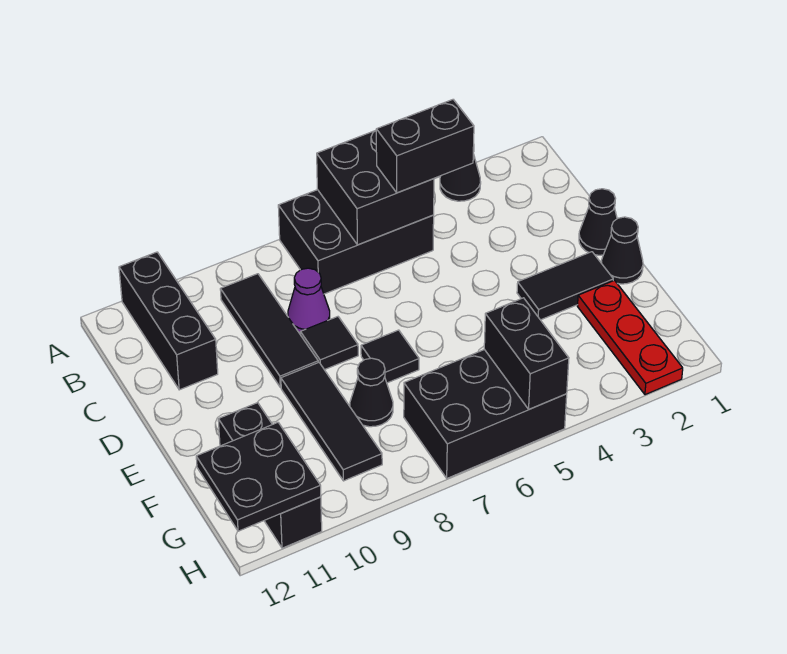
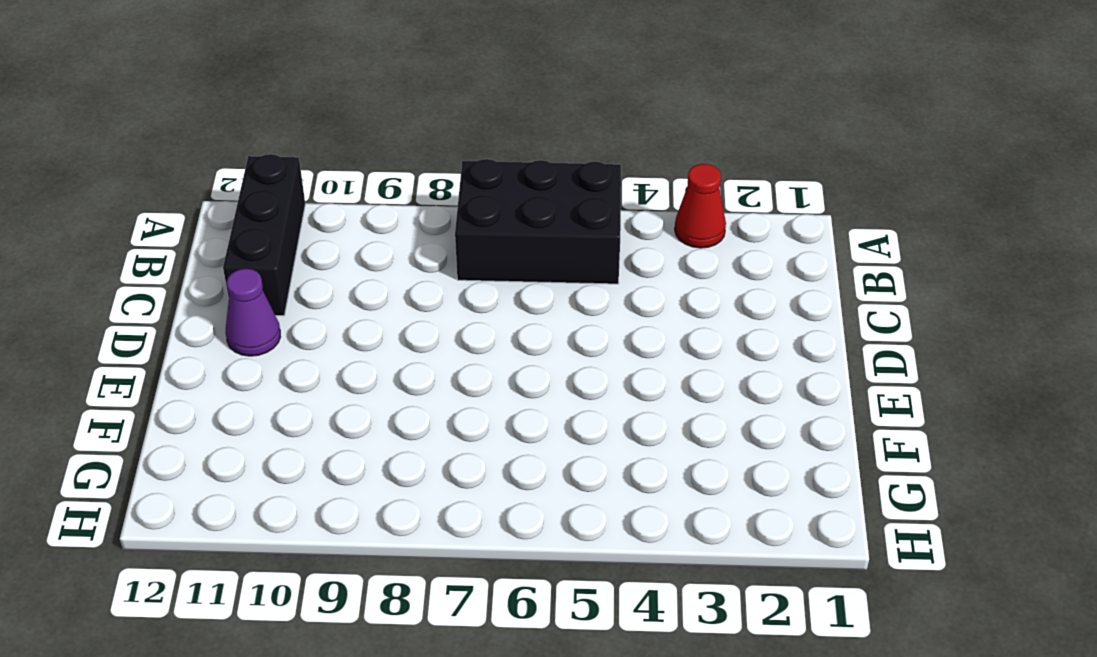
red cone A3 level 1 -> black cone A3 level 1
purple cone D11 level 1 -> purple cone C8 level 1
none -> black tile B9:D9 level 1
none -> black cone D1 level 1
none -> black tile D8 level 1

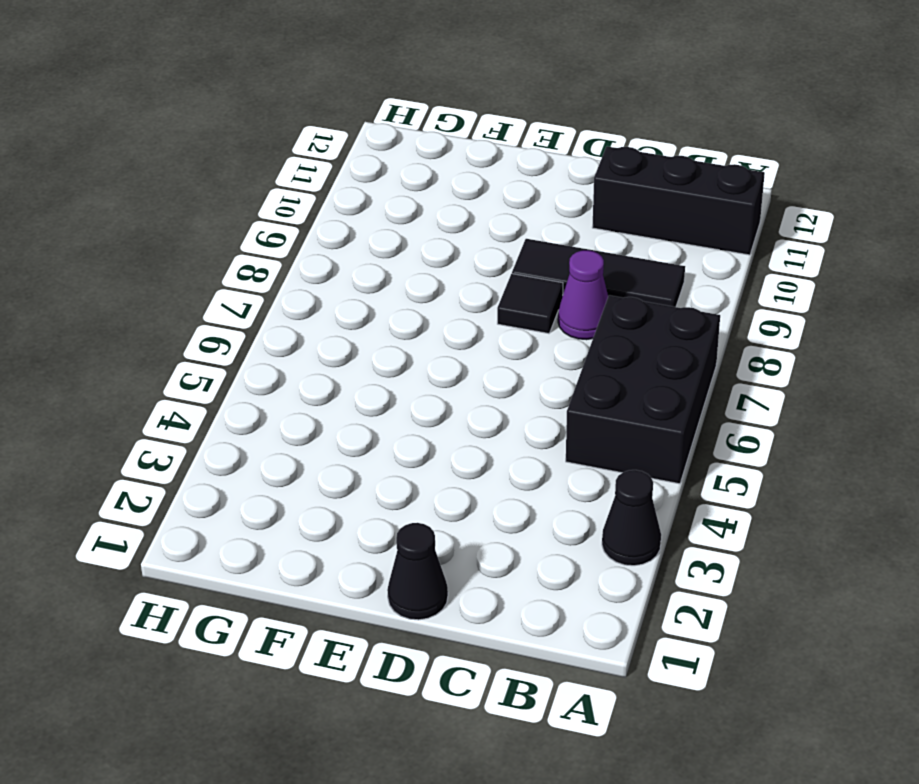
none -> black cone E1 level 1
none -> black tile E2:E3 level 1
none -> black tile E7 level 1

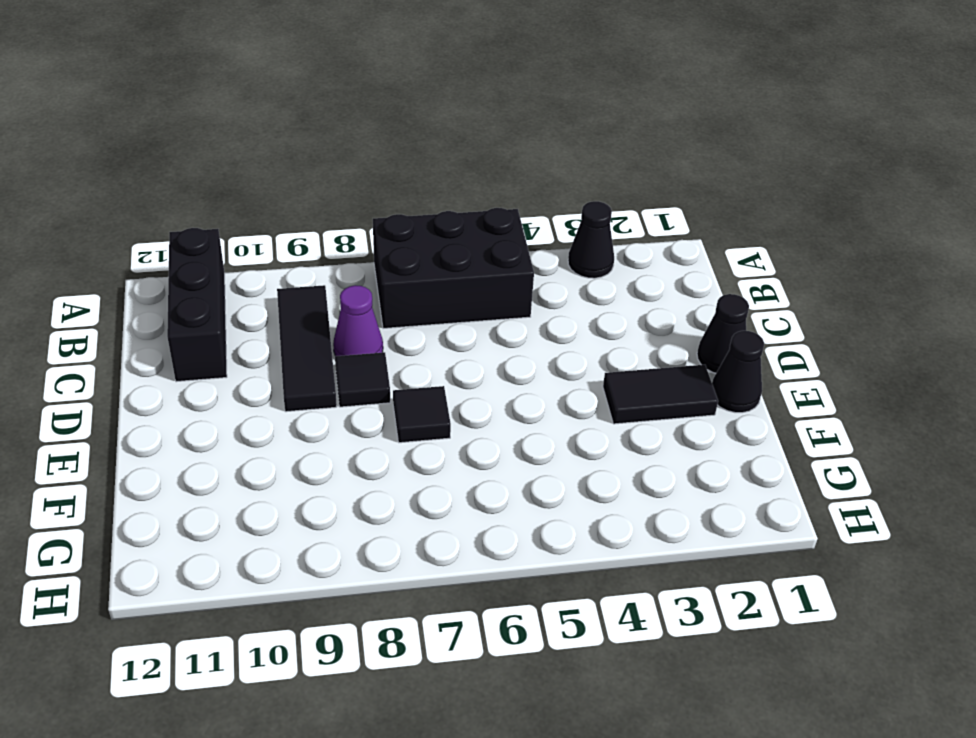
none -> black tile E9:G9 level 1
none -> red plate F2:H2 level 1
none -> black cone F8 level 1

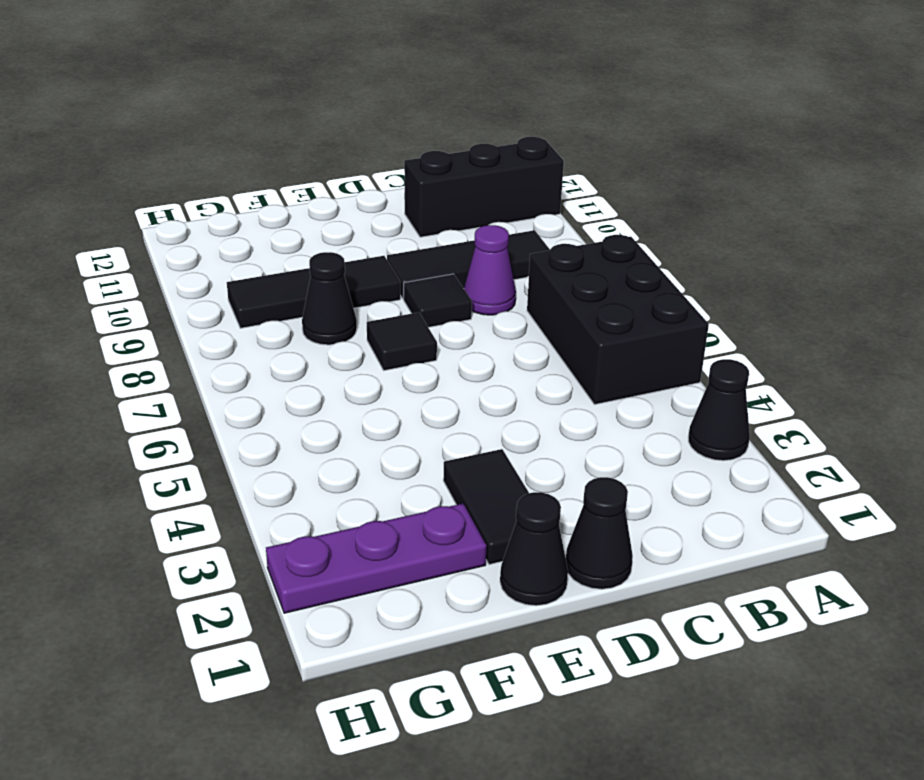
purple plate F2:H2 level 1 -> red plate F2:H2 level 1
none -> black brick F11:H11 level 1
none -> black brick G5:H7 level 1
none -> black brick A5:B6 level 2

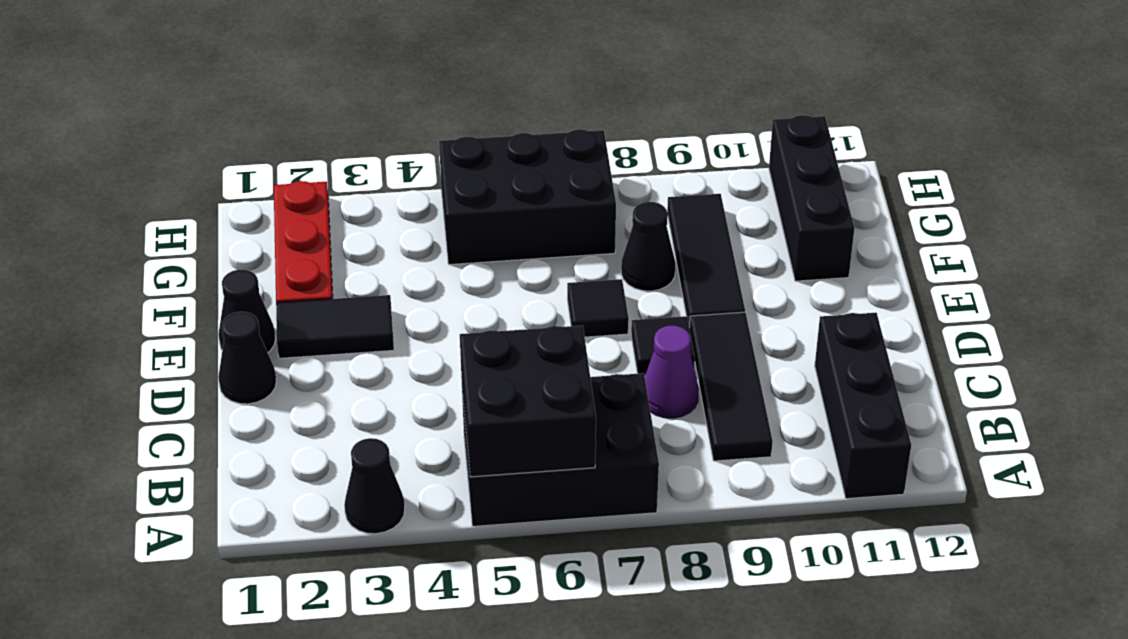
none -> black brick G5:H5 level 2
none -> black plate G11:H12 level 2
none -> black brick B4:B5 level 3

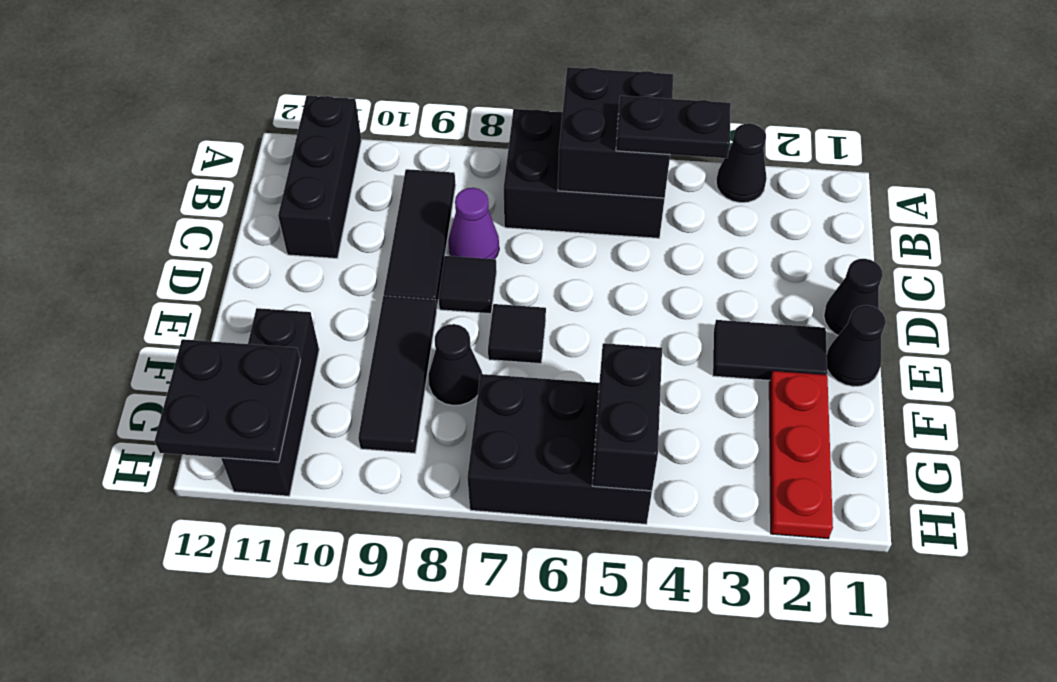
black plate B4:B5 level 3 -> black brick B4:B5 level 3

